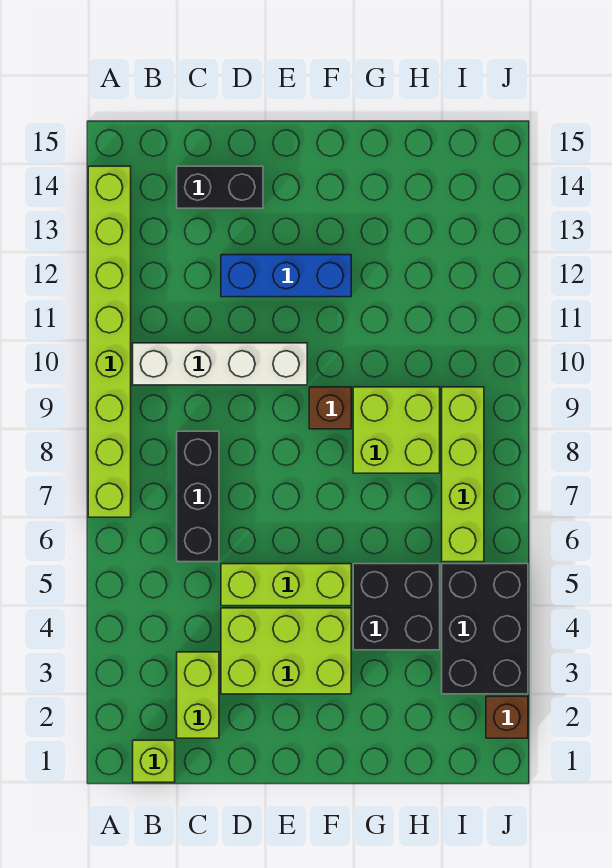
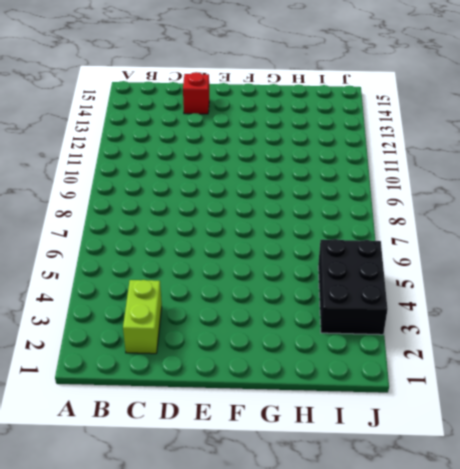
red brick D14 level 1 -> black brick C14:D14 level 1
none -> lime brick A7:A14 level 1
none -> lime brick B1 level 1
none -> white brick B10:E10 level 1

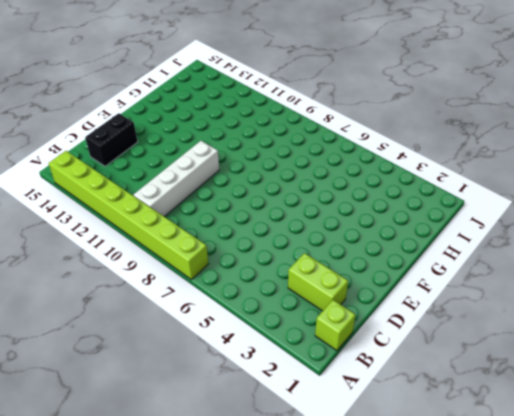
none -> black brick C6:C8 level 1
none -> lime brick D3:F4 level 1
none -> lime brick D5:F5 level 1

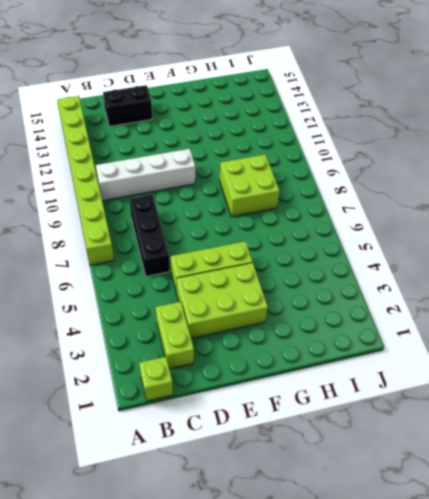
none -> blue brick D12:F12 level 1
none -> brown brick F9 level 1
none -> black brick G4:H5 level 1

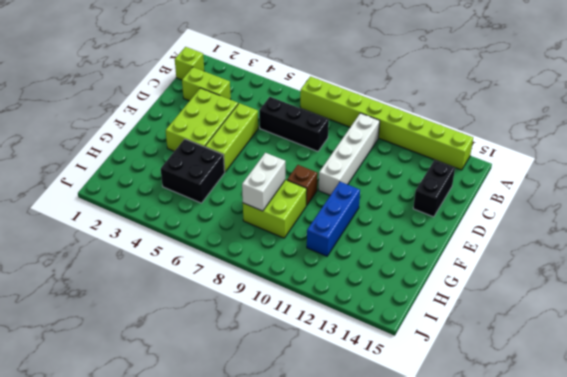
blue brick F11:H11 level 1 -> blue brick D12:F12 level 1
white brick G8:H8 level 2 -> none
none -> black brick I3:J5 level 1
none -> lime brick I6:I9 level 1
none -> brown brick J2 level 1

